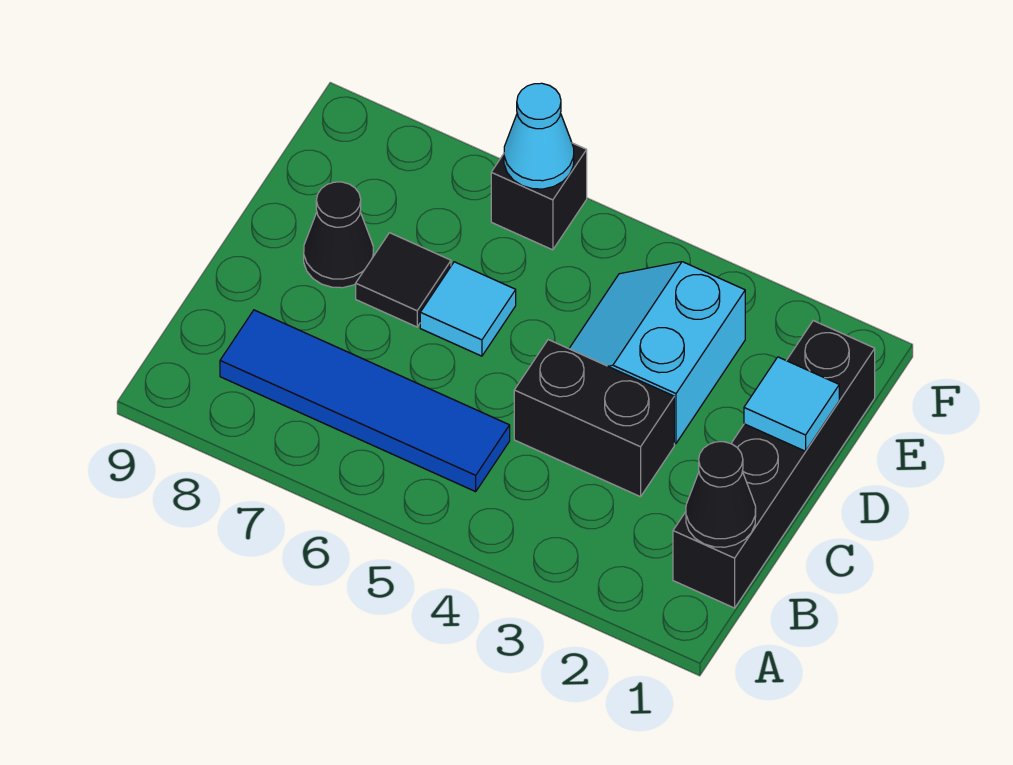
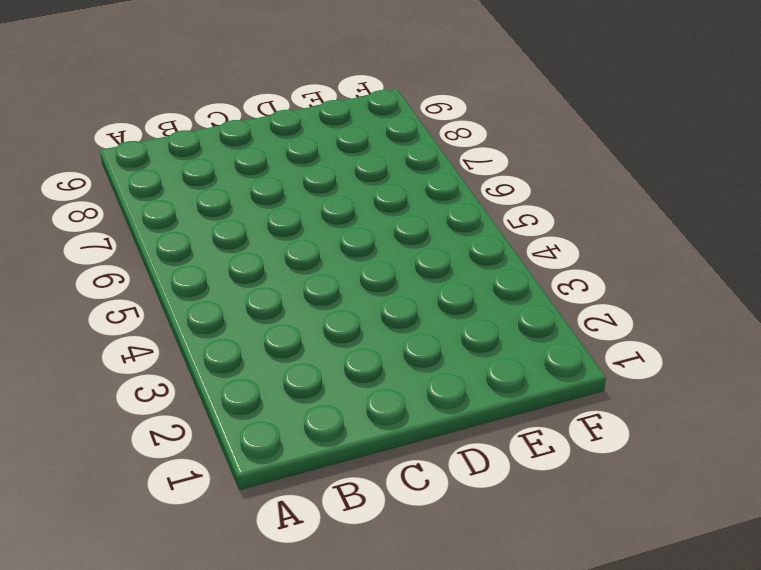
none -> black brick B1:E1 level 1
none -> blue tile B5:B8 level 1

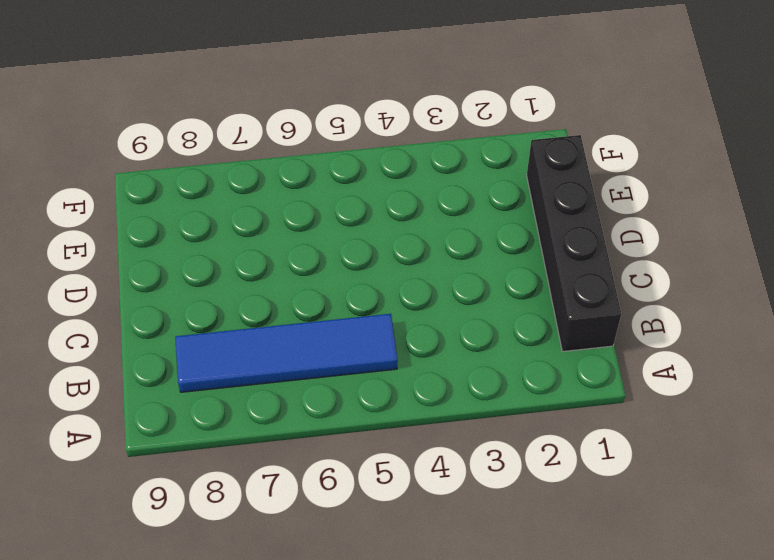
none -> black brick C3:C4 level 1
none -> cyan slope D3:E4 level 1 top 3

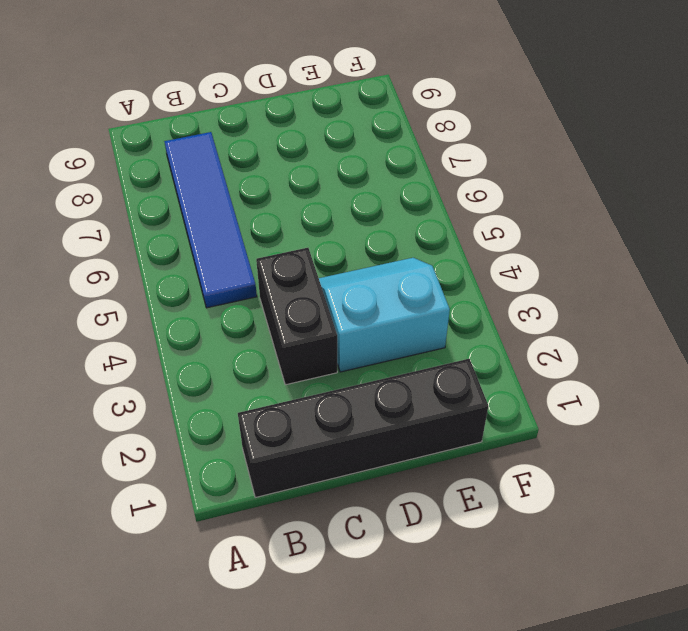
none -> cyan tile D6 level 1
none -> black tile D7 level 1

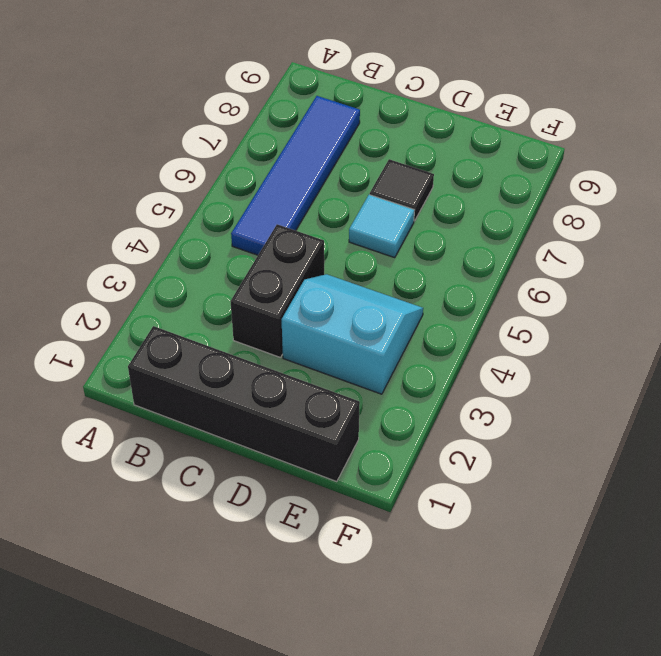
none -> black cone D8 level 1
none -> black brick F6 level 1

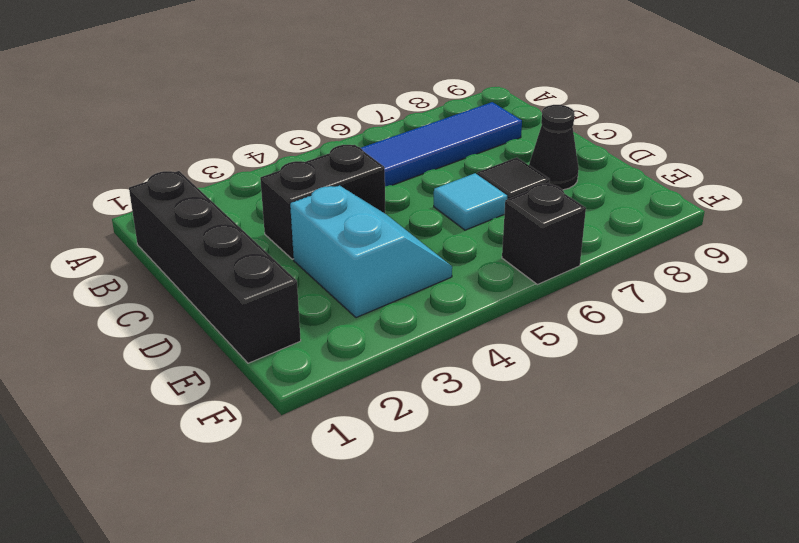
none -> black cone B1 level 2
none -> cyan tile D1 level 2

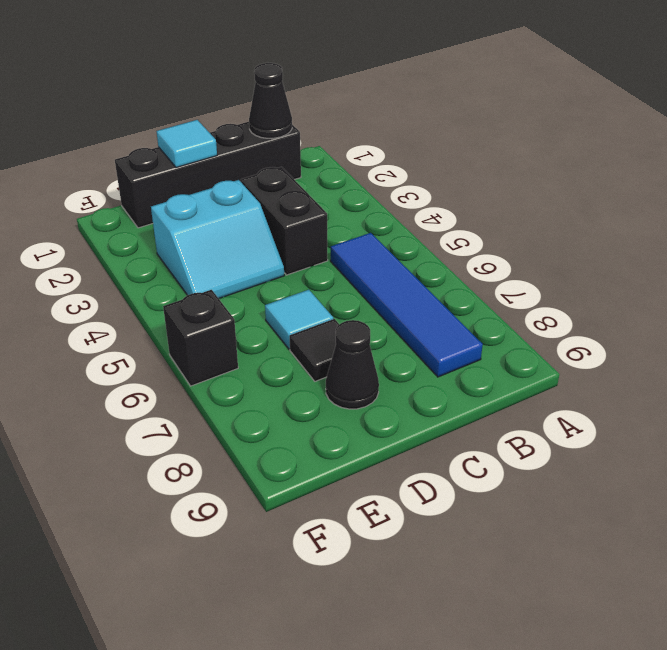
none -> cyan cone F6 level 2

